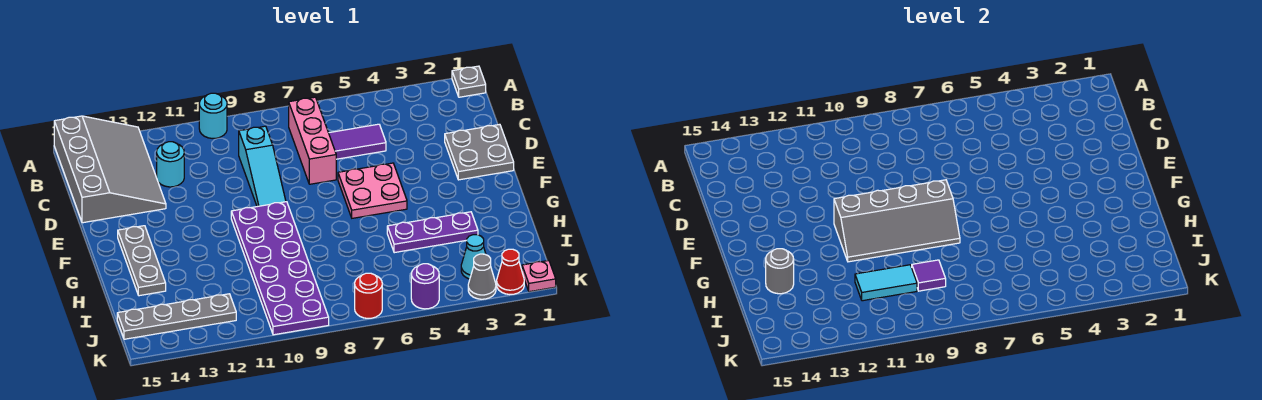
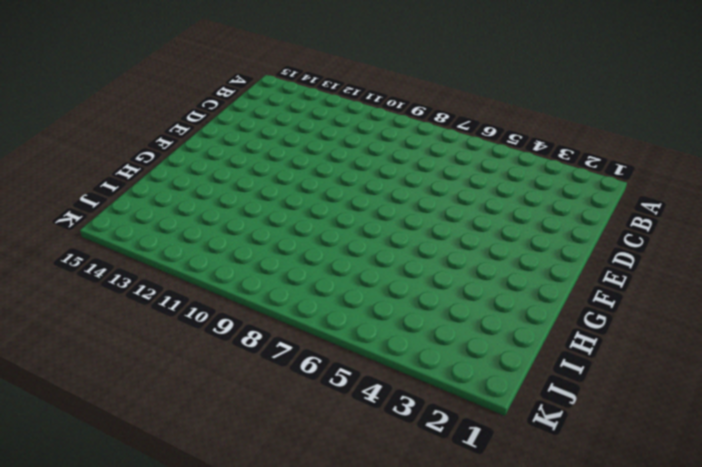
none -> grey plate A1 level 1
none -> cyan round brick A10 level 1
none -> grey slope A13:D15 level 1 top 15

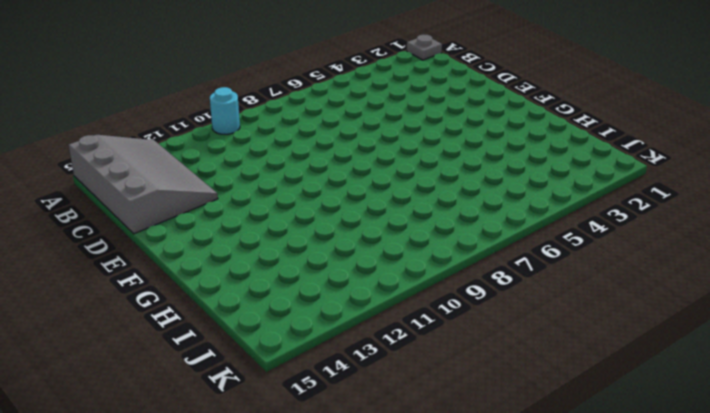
none -> pink brick B7:D7 level 1
none -> purple tile C5:C6 level 1
none -> cyan slope C9:E9 level 1 top C

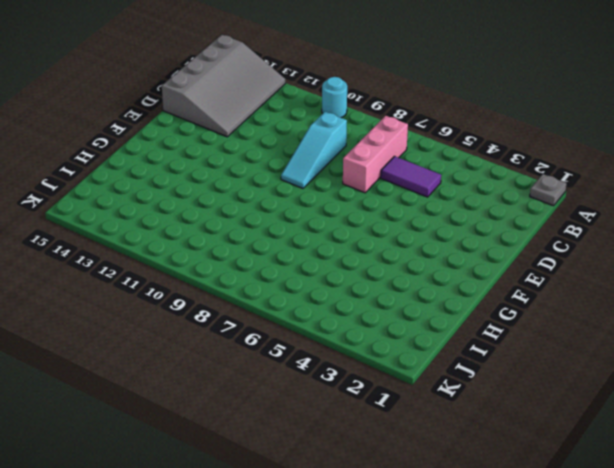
none -> cyan round brick C12 level 1
none -> grey plate D1:E2 level 1
none -> pink plate E5:F6 level 1

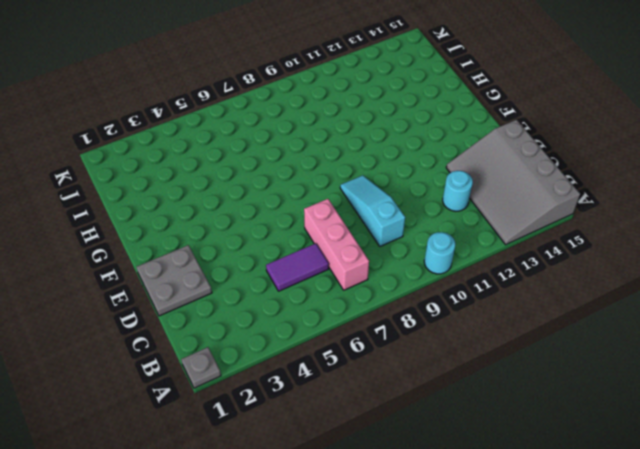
none -> pink plate E5:F6 level 1
none -> purple plate F9:K10 level 1
none -> grey plate F14:H14 level 1

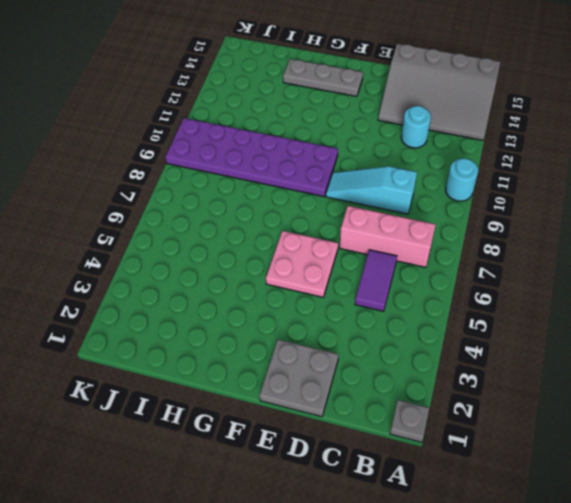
none -> purple plate H3:H5 level 1
none -> cyan cone J3 level 1
none -> grey plate J12:J15 level 1

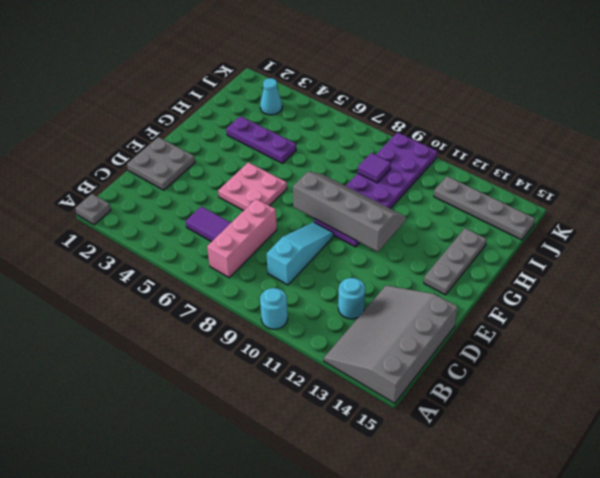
none -> pink plate K1 level 1
none -> red cone K2 level 1
none -> grey cone K3 level 1

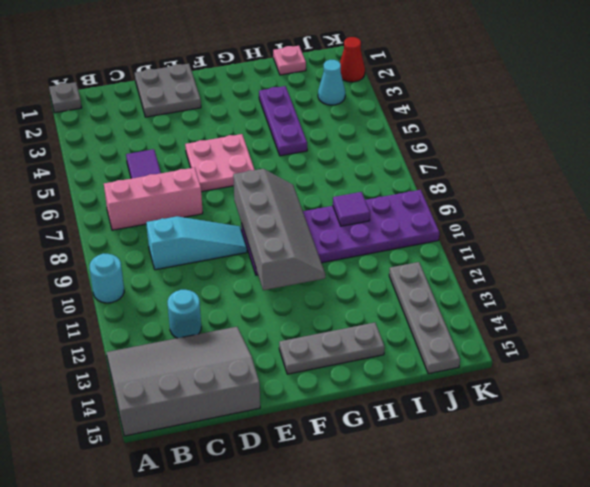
pink plate I1 level 1 -> pink plate K1 level 1
none -> grey cone K3 level 1
none -> purple round brick K5 level 1
none -> red round brick K7 level 1

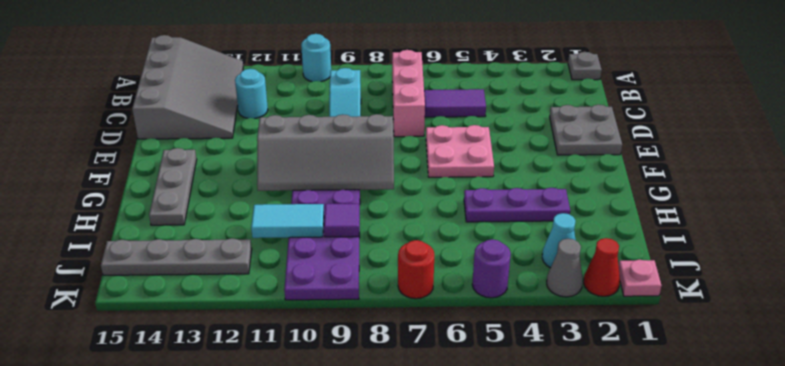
none -> grey round brick H14 level 2

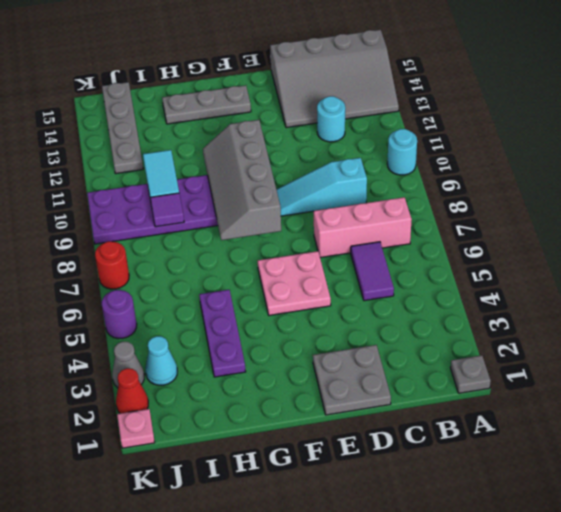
none -> grey round brick H14 level 2

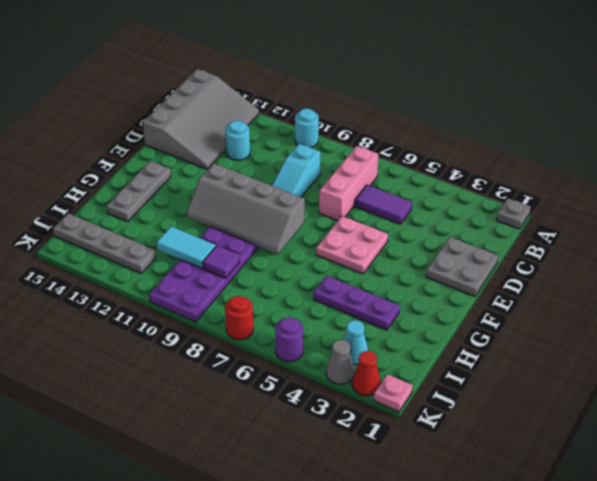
none -> grey round brick H14 level 2

